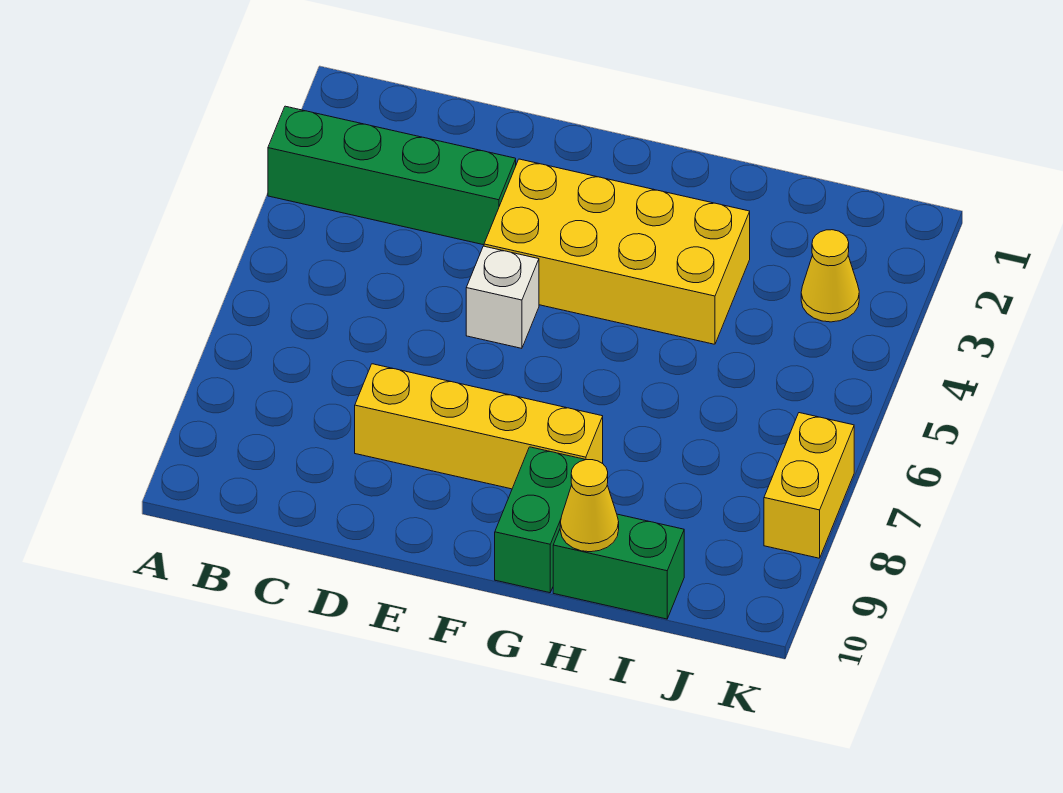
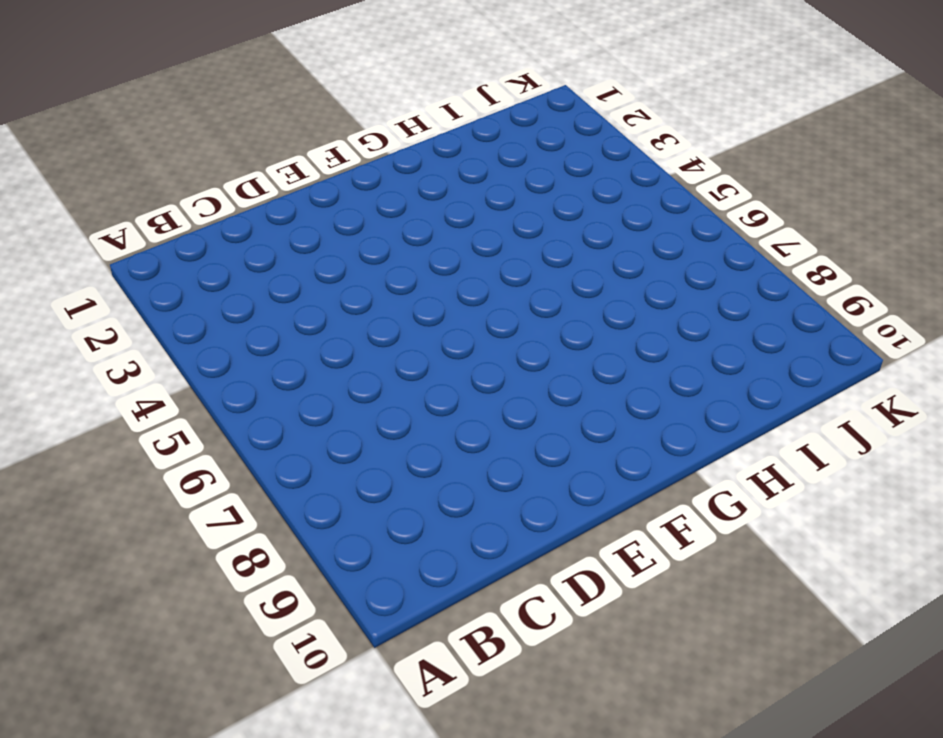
none -> green brick A3:D3 level 1
none -> yellow brick D8:G8 level 1

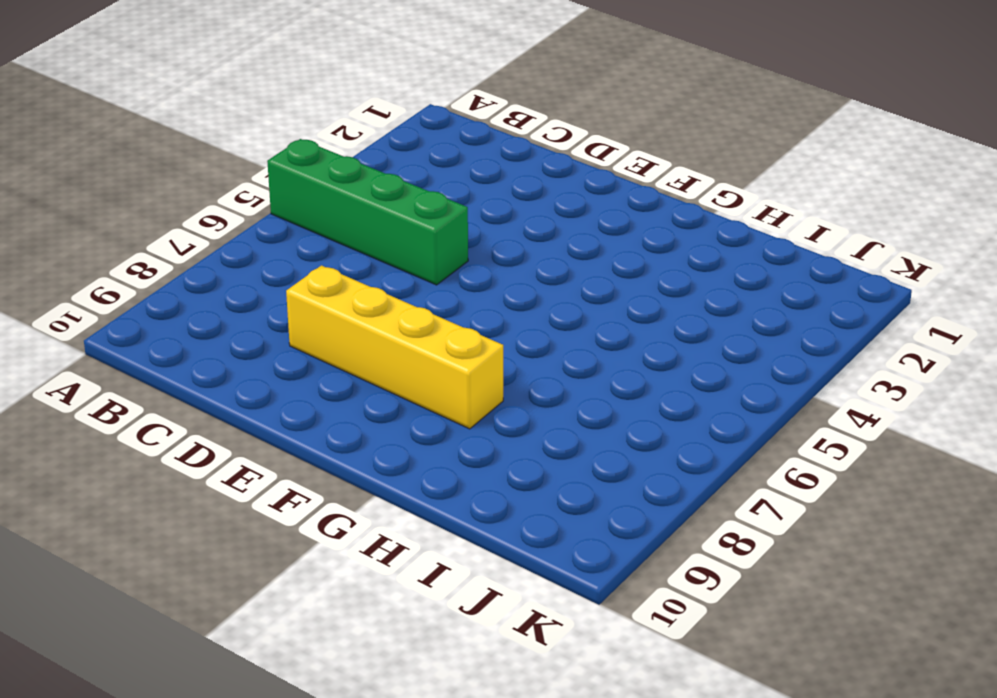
green brick A5:D5 level 1 -> green brick A3:D3 level 1
none -> yellow brick E3:H4 level 1
none -> white brick E5 level 1

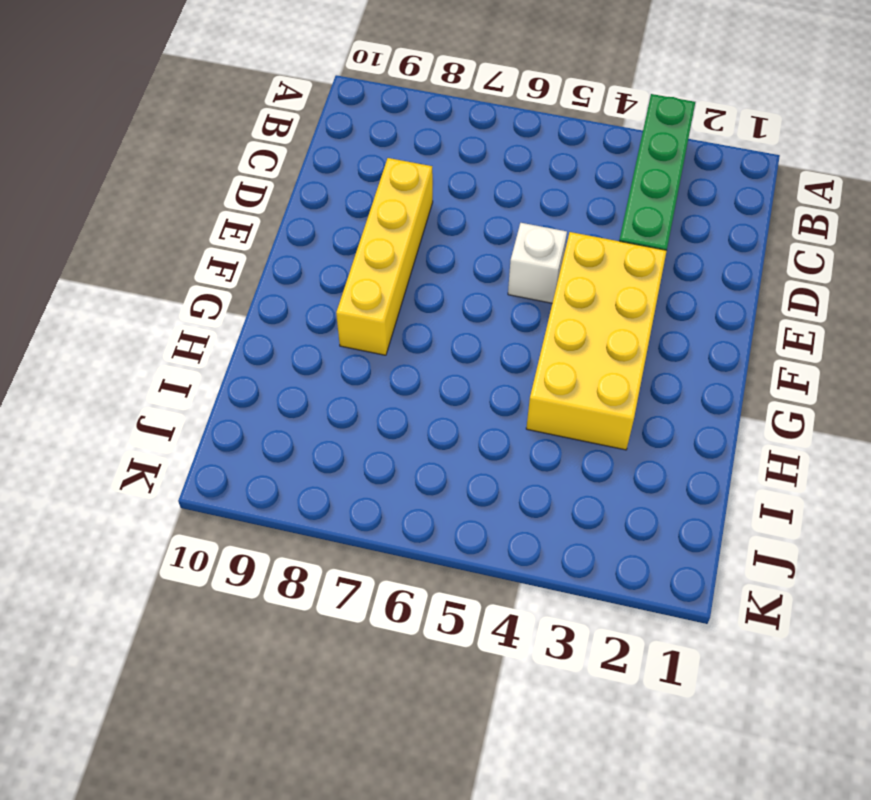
none -> green brick G9:G10 level 1
none -> green brick H10:I10 level 1

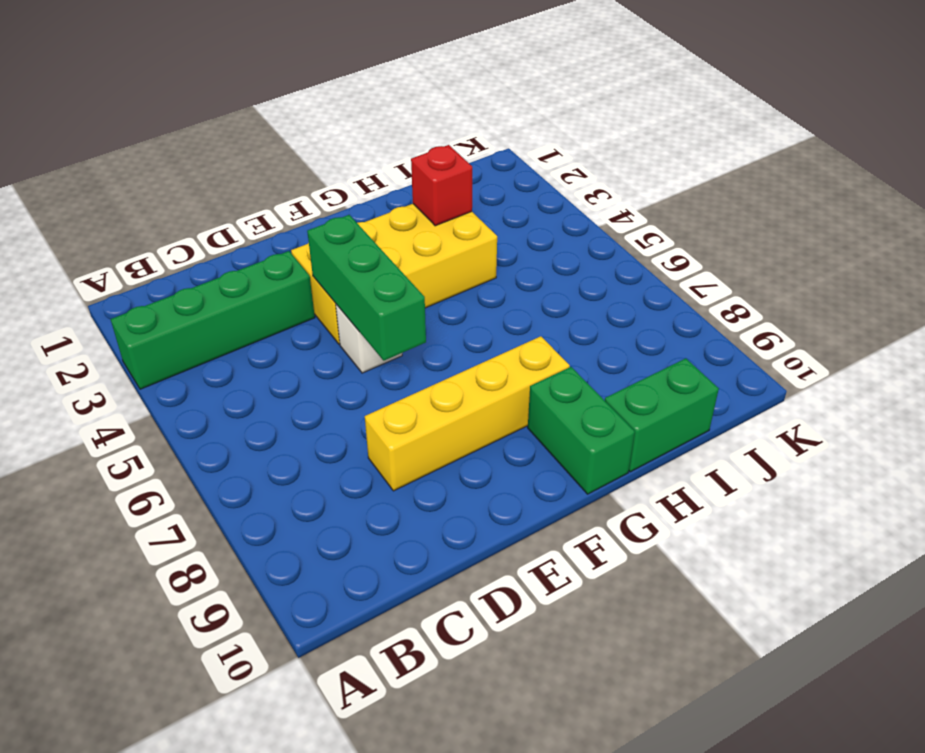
green brick E4:E6 level 2 -> none
red brick H3 level 2 -> none
none -> yellow cone J3 level 1
none -> yellow brick K7:K8 level 1

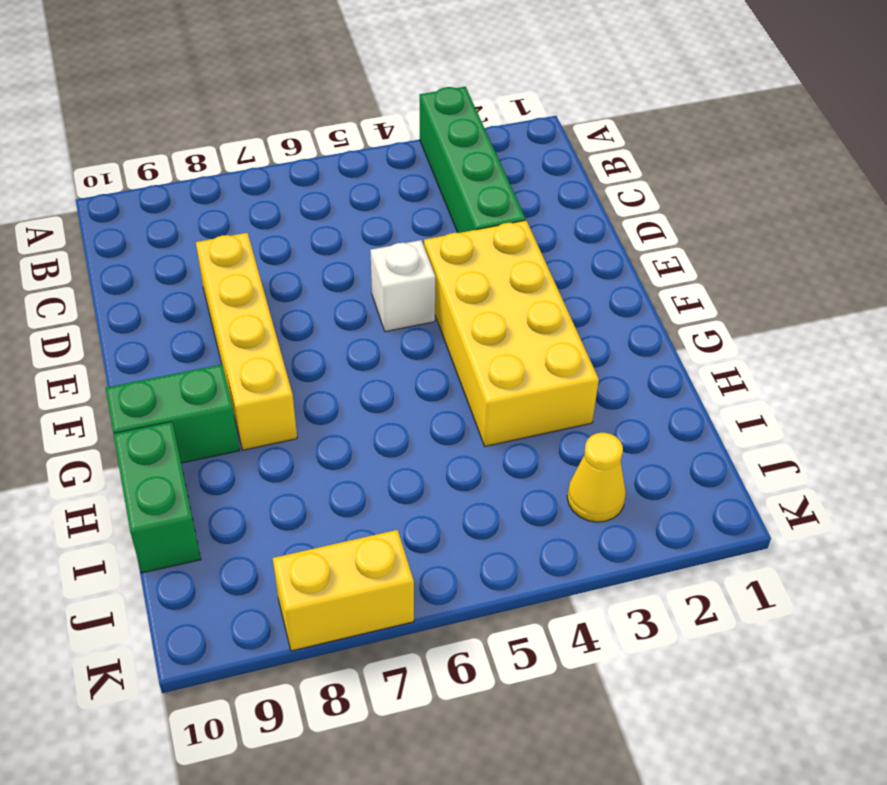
none -> yellow cone H10 level 2

